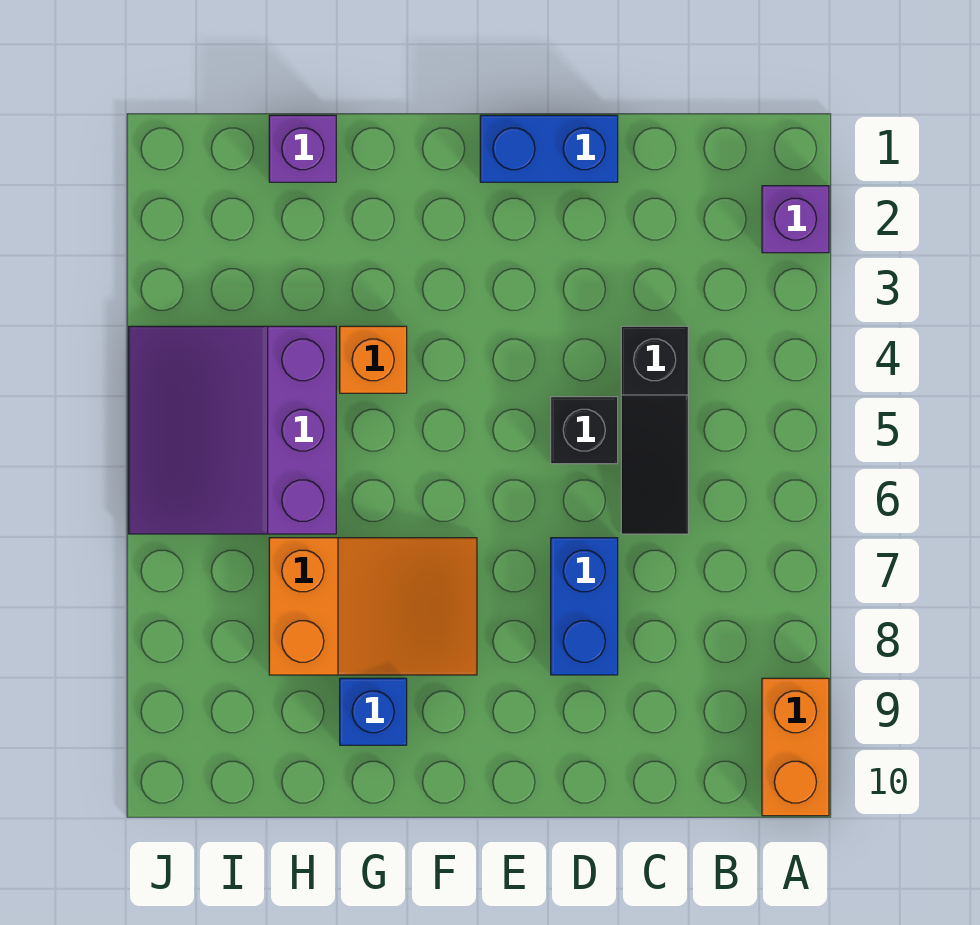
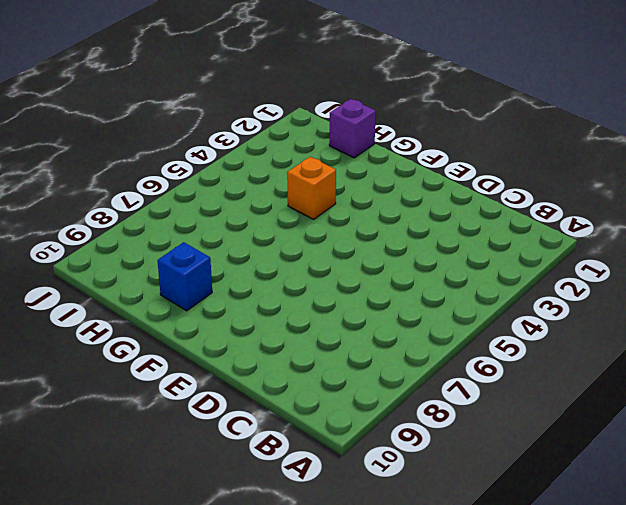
none -> purple brick A2 level 1
none -> orange brick A9:A10 level 1

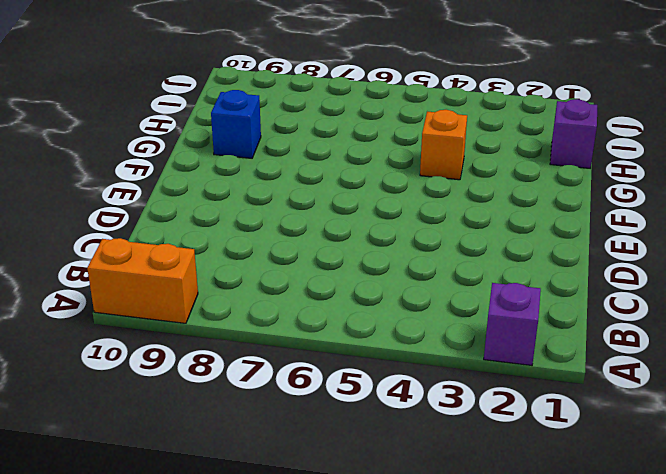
none -> black slope C4:C6 level 1 top 4
none -> blue brick D1:E1 level 1

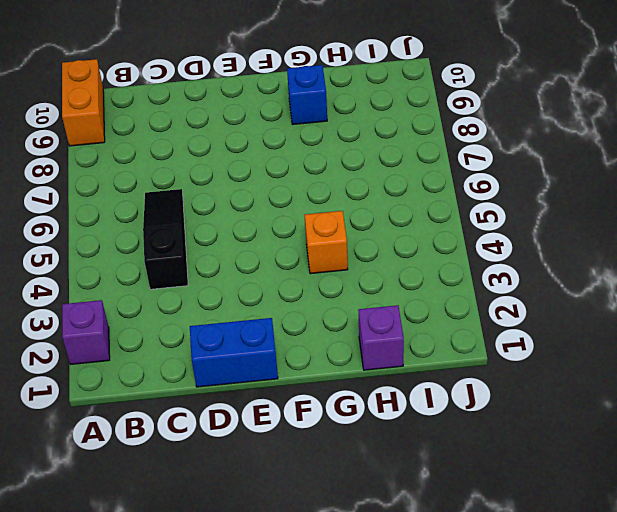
none -> black brick D5 level 1
none -> blue brick D7:D8 level 1

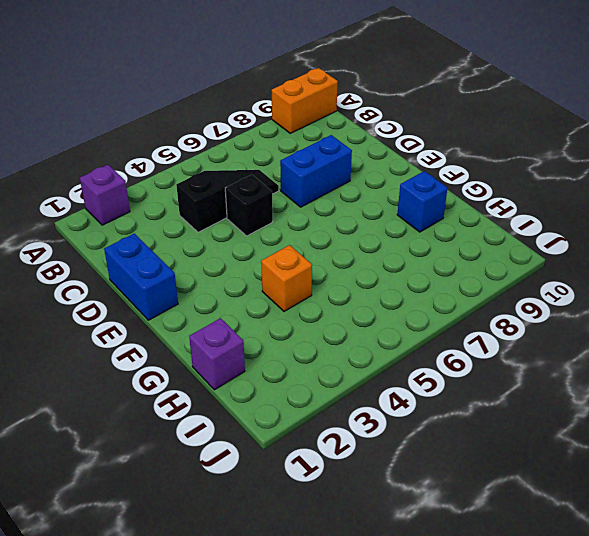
none -> orange slope F7:H8 level 1 top H
none -> purple slope H4:J6 level 1 top H

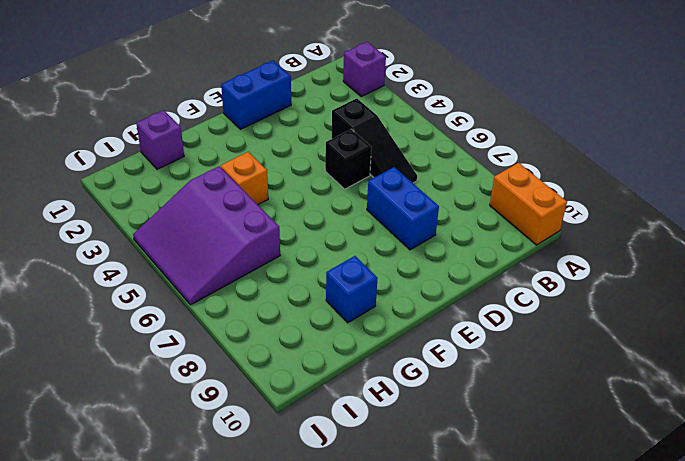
none -> orange slope F7:H8 level 1 top H

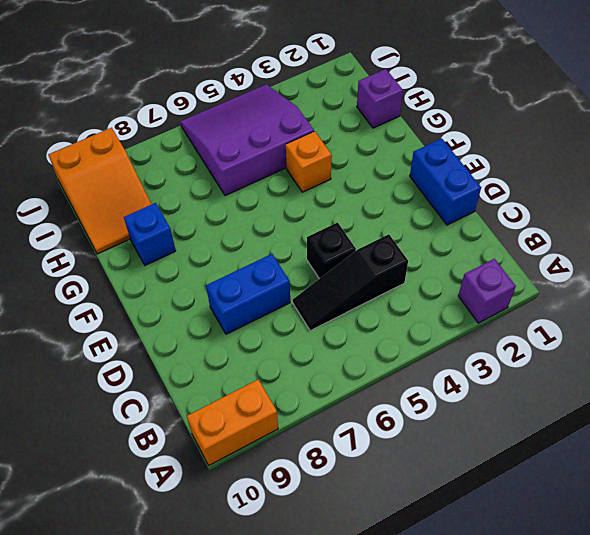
orange slope H9:J10 level 1 top J -> orange slope F7:H8 level 1 top H

